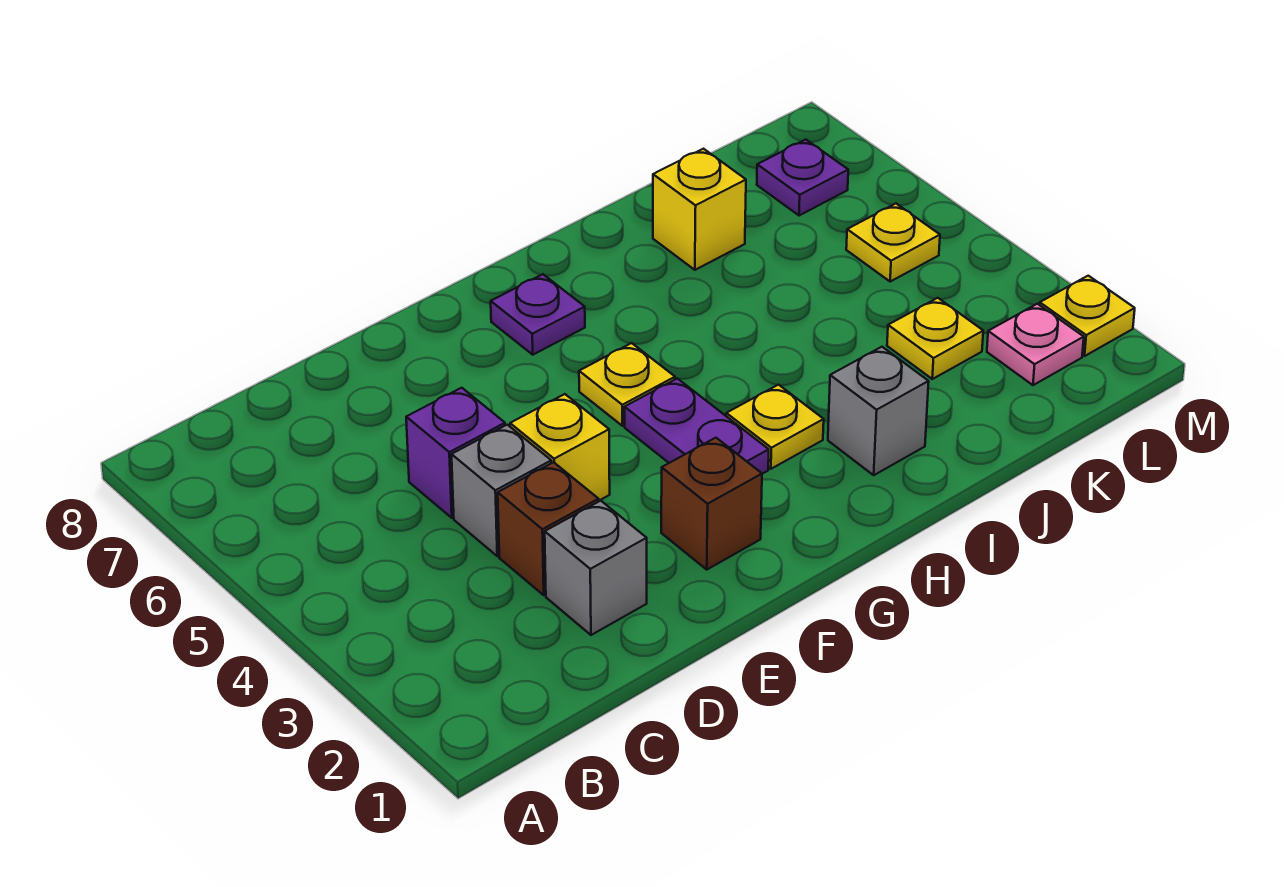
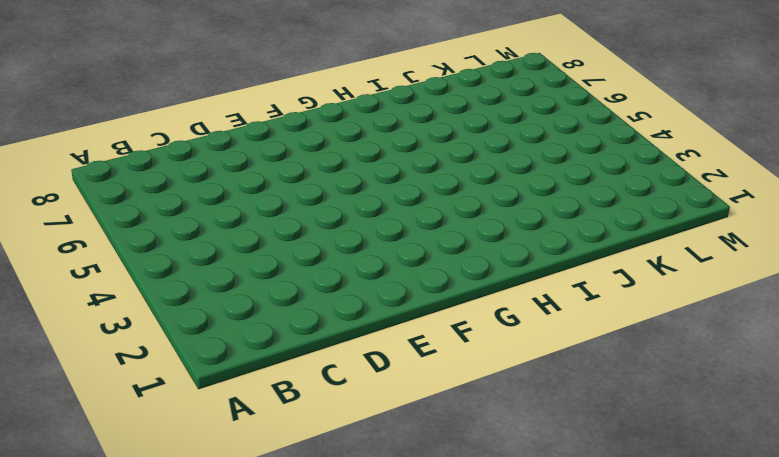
none -> grey brick D2 level 1
none -> brown brick D3 level 1
none -> grey brick D4 level 1

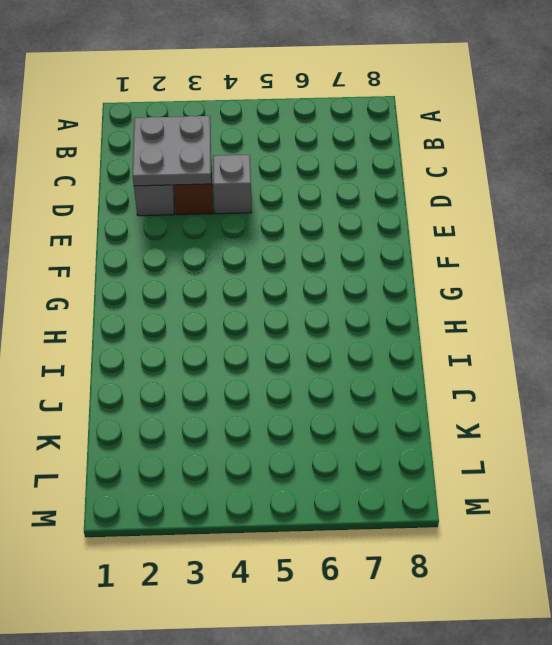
grey plate C2:D3 level 2 -> none
none -> purple brick D5 level 1
none -> yellow brick E4 level 1
none -> brown brick F2 level 1

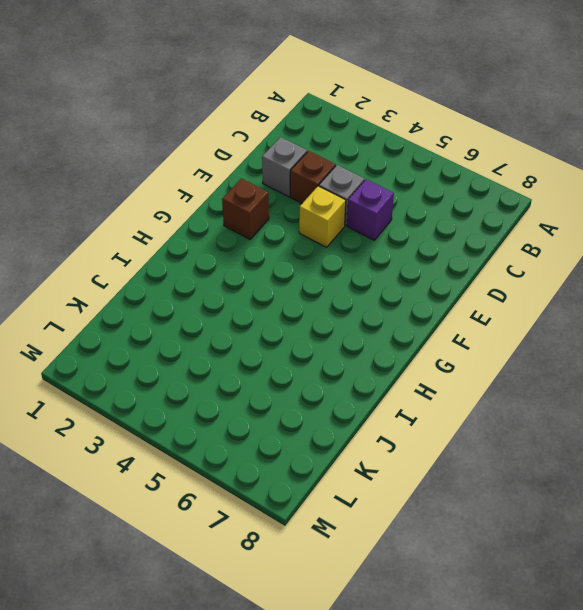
none -> purple plate G3:G4 level 1
none -> yellow plate G5 level 1
none -> purple plate G7 level 1

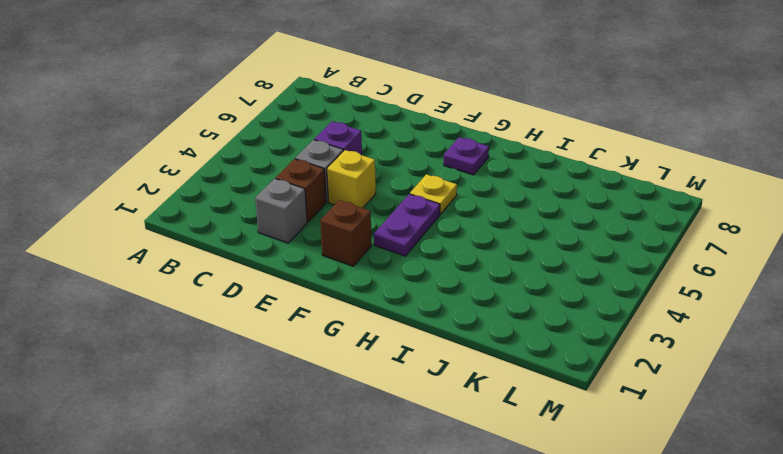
none -> yellow plate H3 level 1
none -> grey brick I2 level 1
none -> yellow brick J7 level 1

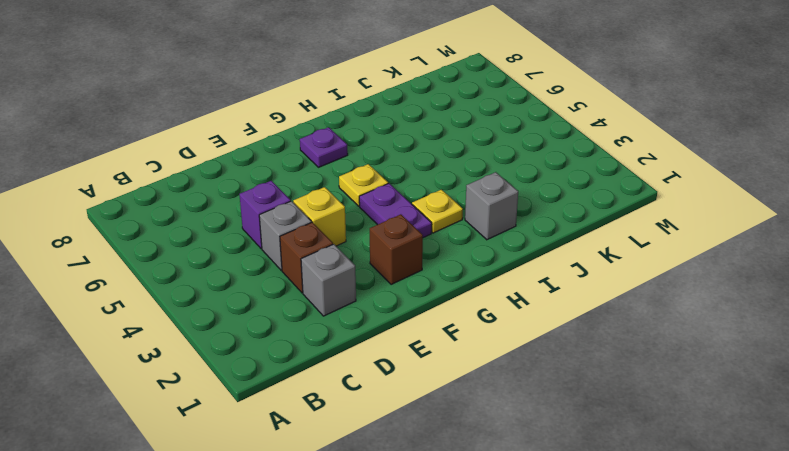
none -> yellow brick J7 level 1
none -> yellow plate K3 level 1
none -> pink plate L2 level 1

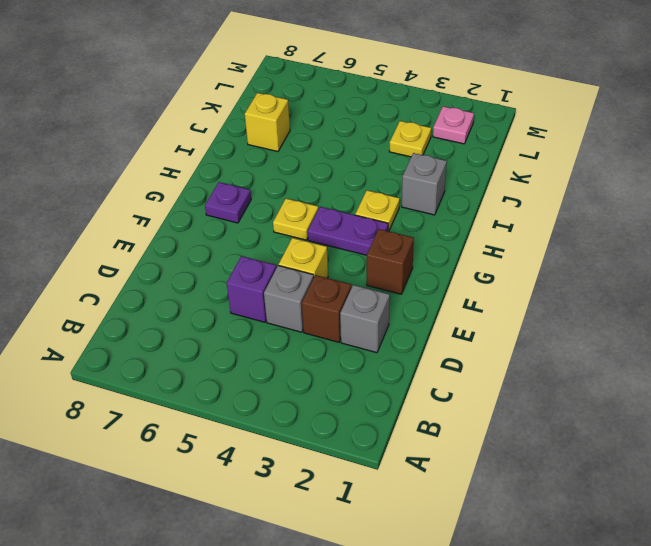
none -> yellow plate L5 level 1
none -> purple plate L7 level 1
none -> yellow plate M2 level 1

